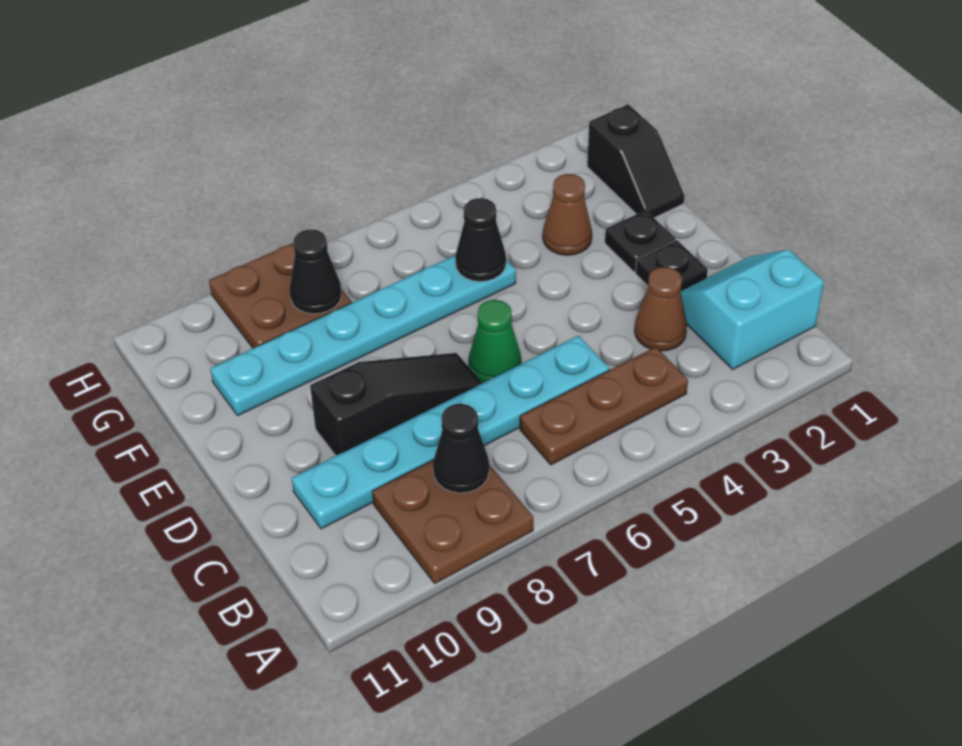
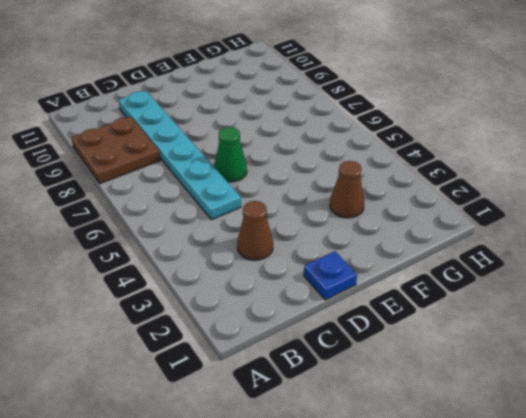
blue plate D1 level 1 -> none
none -> cyan slope B1:C2 level 1 top B
none -> brown plate B4:B6 level 1
none -> black plate D2 level 1

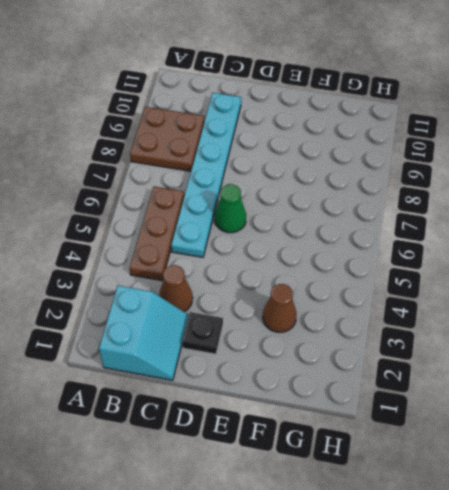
none -> black slope D7:D9 level 1 top 9
none -> black plate E2 level 1
none -> black slope F1:G1 level 1 top G

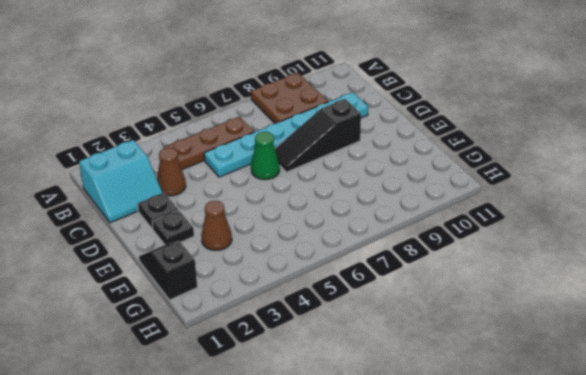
none -> cyan plate F5:F10 level 1
none -> brown plate G8:H9 level 1
none -> black cone B8 level 2

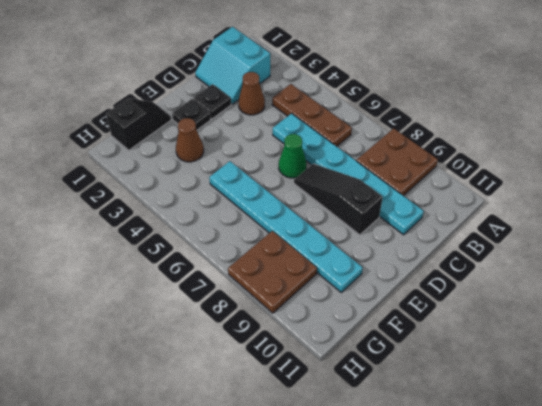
none -> black cone B8 level 2
none -> black cone F5 level 2
none -> black cone G8 level 2

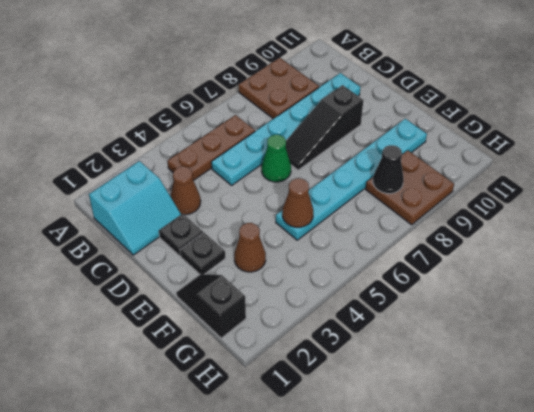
brown cone F5 level 2 -> black cone F5 level 2
none -> black cone B8 level 2

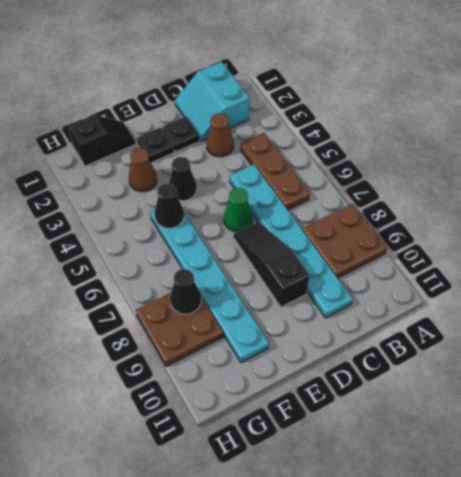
black cone E4 level 1 -> black cone B8 level 2

